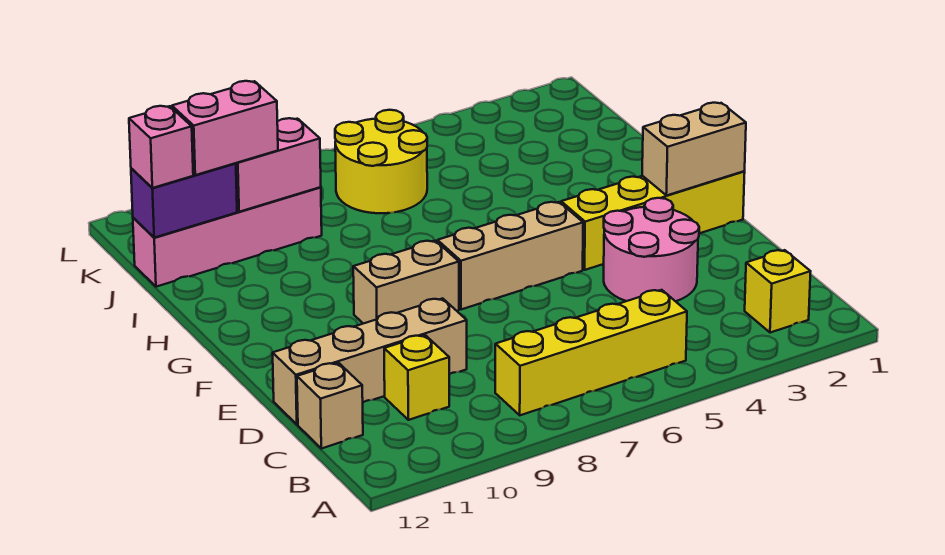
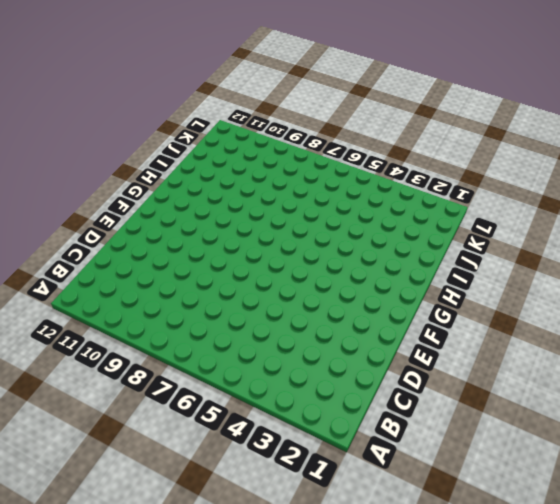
none -> yellow brick B2 level 1
none -> yellow brick B5:B8 level 1
none -> yellow brick C10 level 1

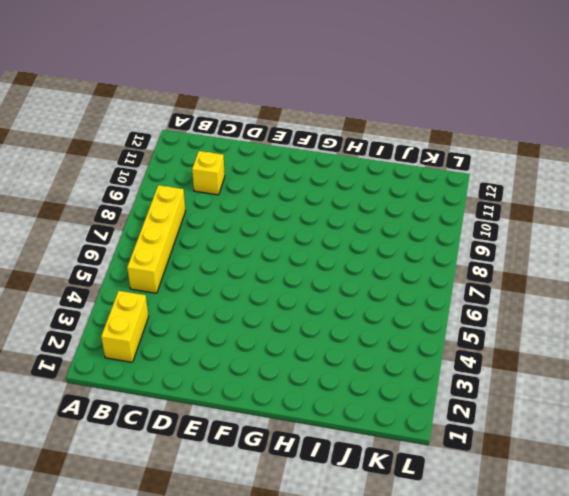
yellow brick B2:B3 level 1 -> yellow brick B2 level 1
none -> tan brick C12 level 1
none -> pink round brick D3:E4 level 1
none -> tan brick D9:D12 level 1

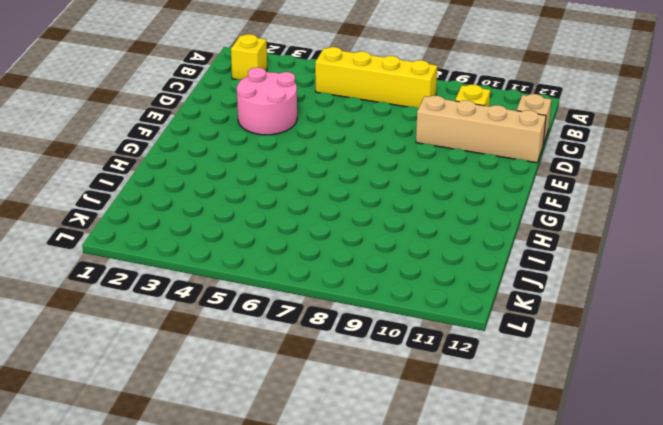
none -> yellow brick F1:F4 level 1
none -> tan brick F5:F7 level 1
none -> tan brick F8:F9 level 1

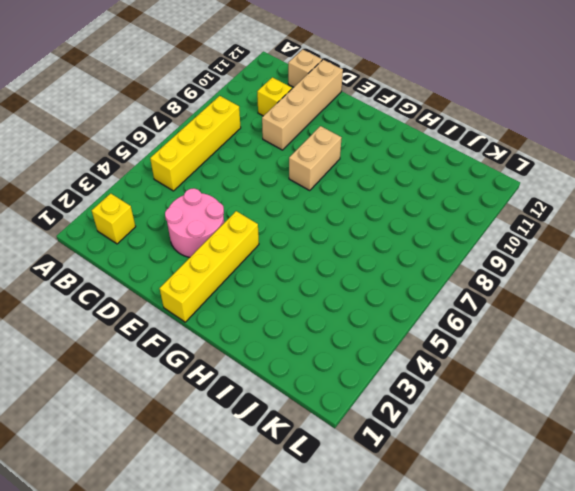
none -> tan brick F5:F7 level 1
none -> yellow round brick J6:K7 level 1
none -> pink brick J9:J12 level 1

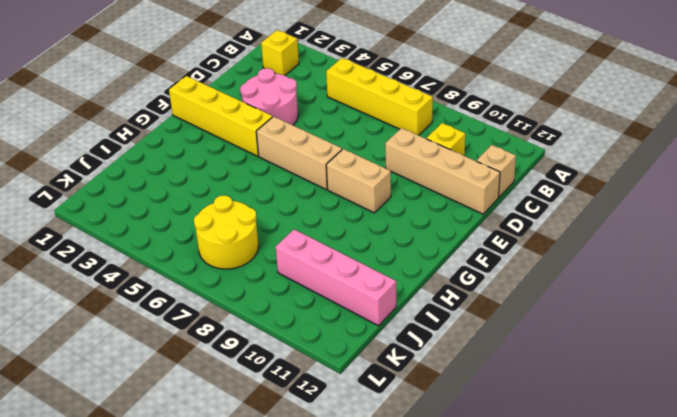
none -> tan brick F1:F2 level 2
none -> pink brick J9:J10 level 2
none -> purple brick J11:J12 level 2

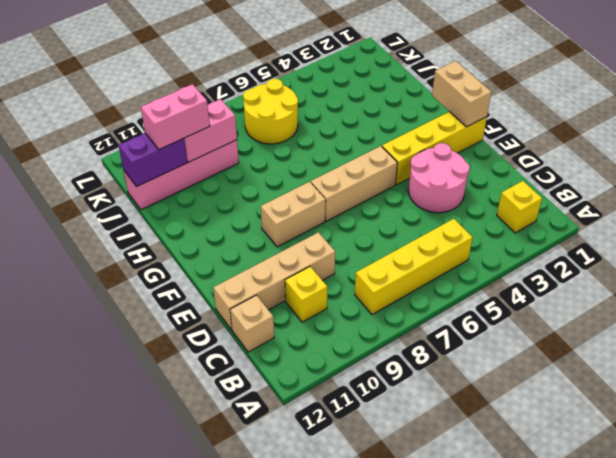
tan brick F1:G1 level 2 -> tan brick F1:F2 level 2
none -> pink brick J12 level 3

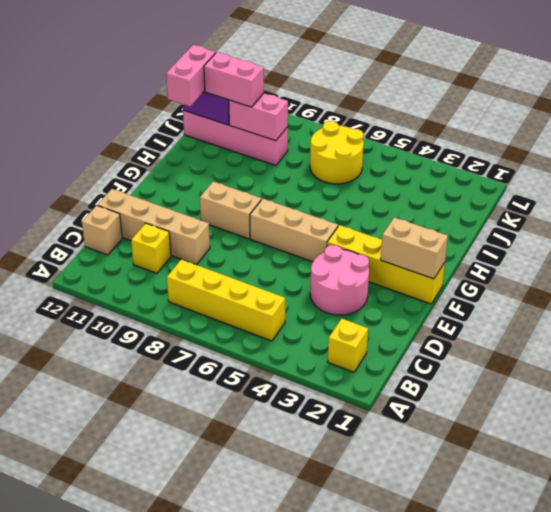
pink brick I12:J12 level 3 -> pink brick J12 level 3

